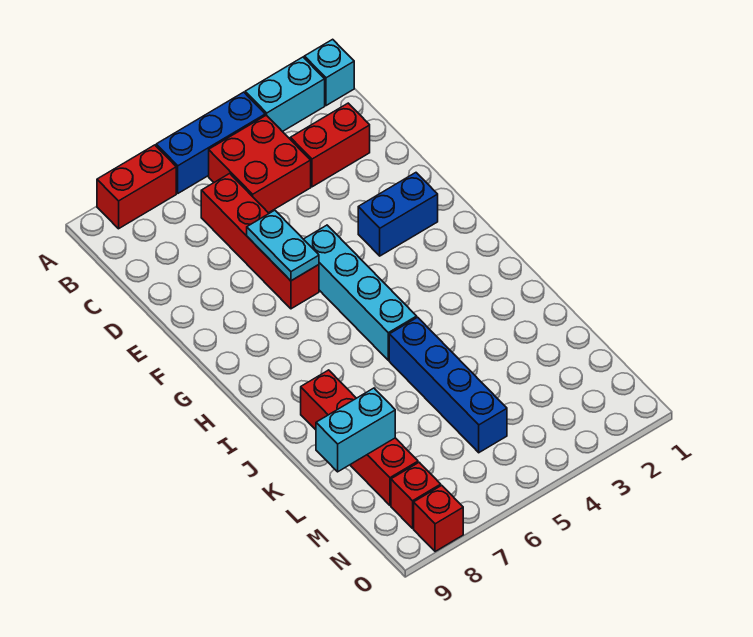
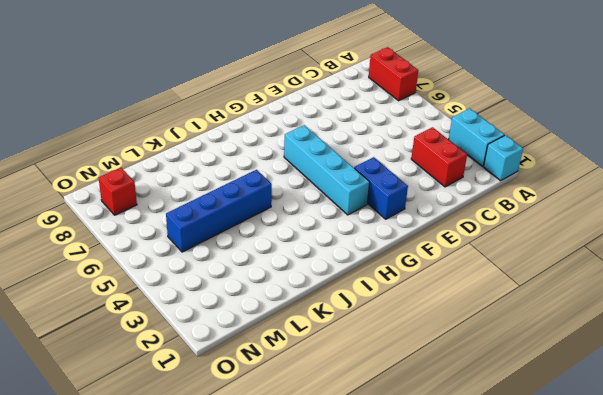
cyan brick G3:G6 level 1 -> cyan brick F5:I5 level 1
none -> blue brick A4:A6 level 1
none -> red brick B4:C5 level 1
none -> red brick C6:F6 level 1

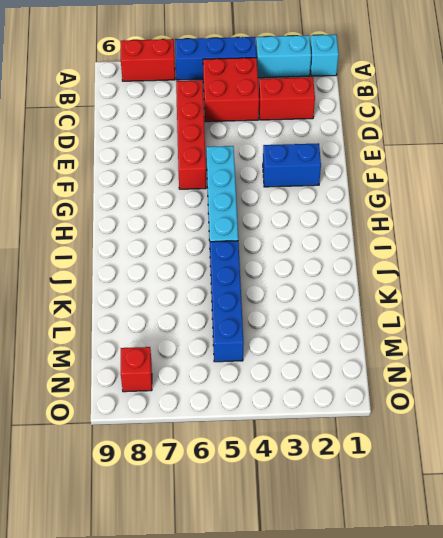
none -> red brick J8:M8 level 1
none -> red brick O8 level 1
none -> cyan plate E6:F6 level 2

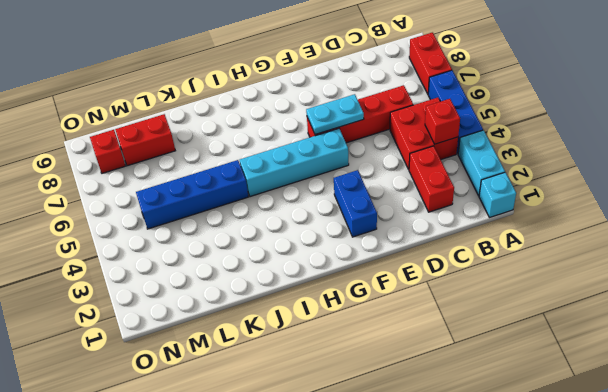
red brick B4 level 2 -> red brick O8 level 1
red brick L8:M8 level 1 -> red brick J8:M8 level 1
none -> cyan brick L8:L9 level 2

